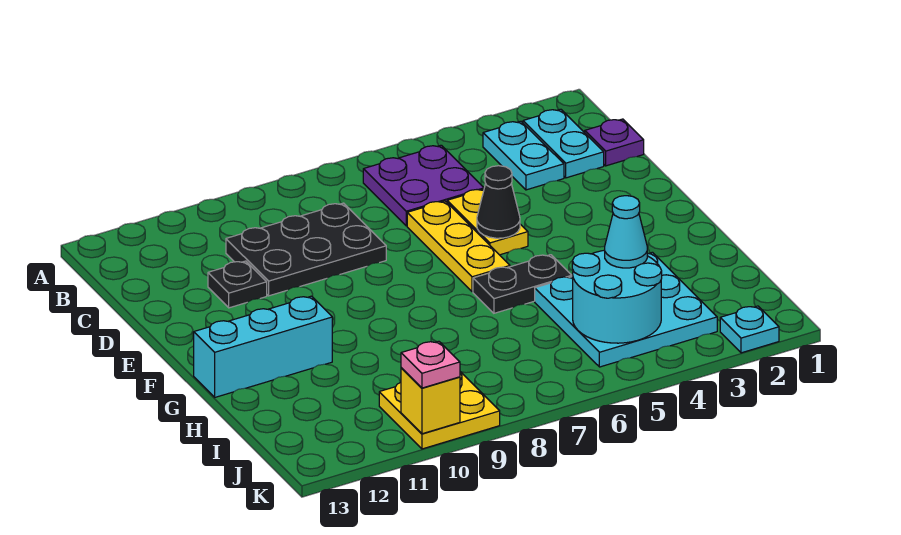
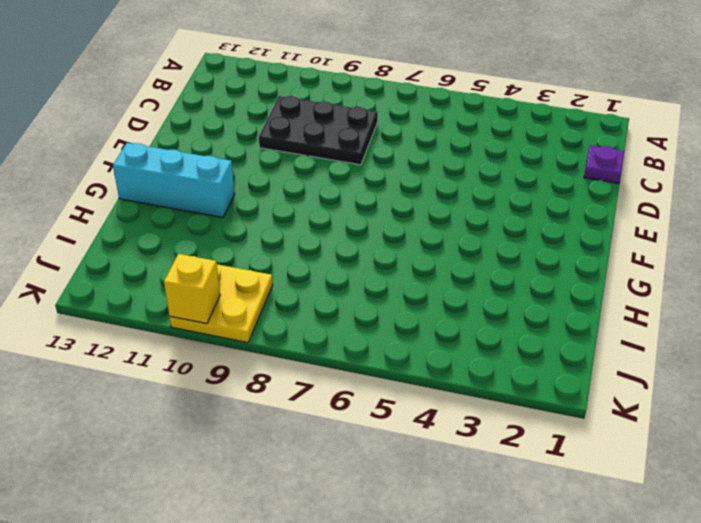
none -> cyan plate B2:C2 level 1
none -> cyan plate B3:C3 level 1
none -> purple plate B5:C6 level 1

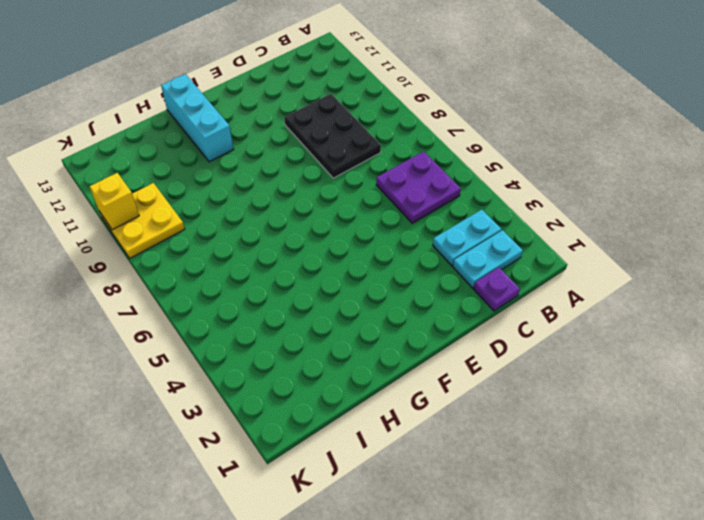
none -> yellow plate D5:E5 level 1
none -> yellow plate D6:F6 level 1
none -> black plate D11 level 1

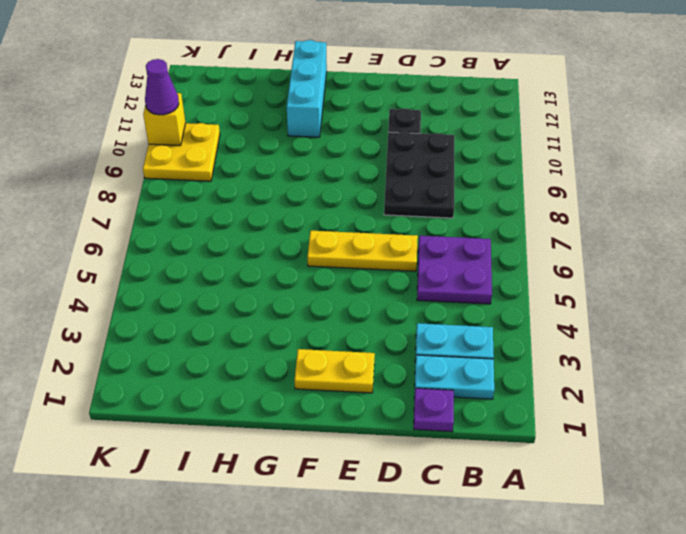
yellow plate E2:F2 level 1 -> yellow plate D5:E5 level 1
purple cone K10 level 3 -> pink plate K10 level 3
none -> black plate G5:G6 level 1
none -> cyan plate H3:J5 level 1
none -> cyan plate K2 level 1

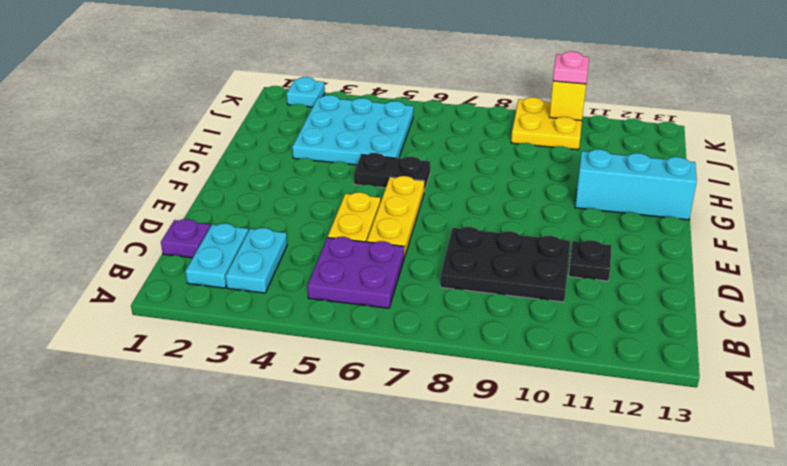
none -> black cone E5 level 2
none -> cyan round brick I4:J5 level 2
none -> cyan cone I4 level 3

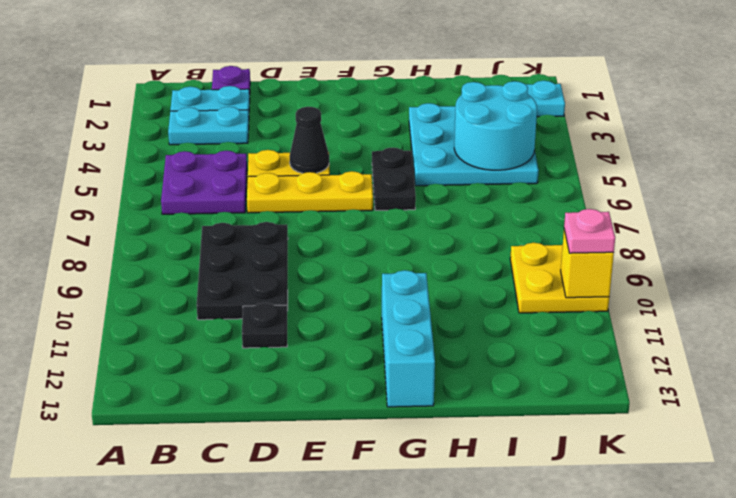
none -> cyan cone I4 level 3

